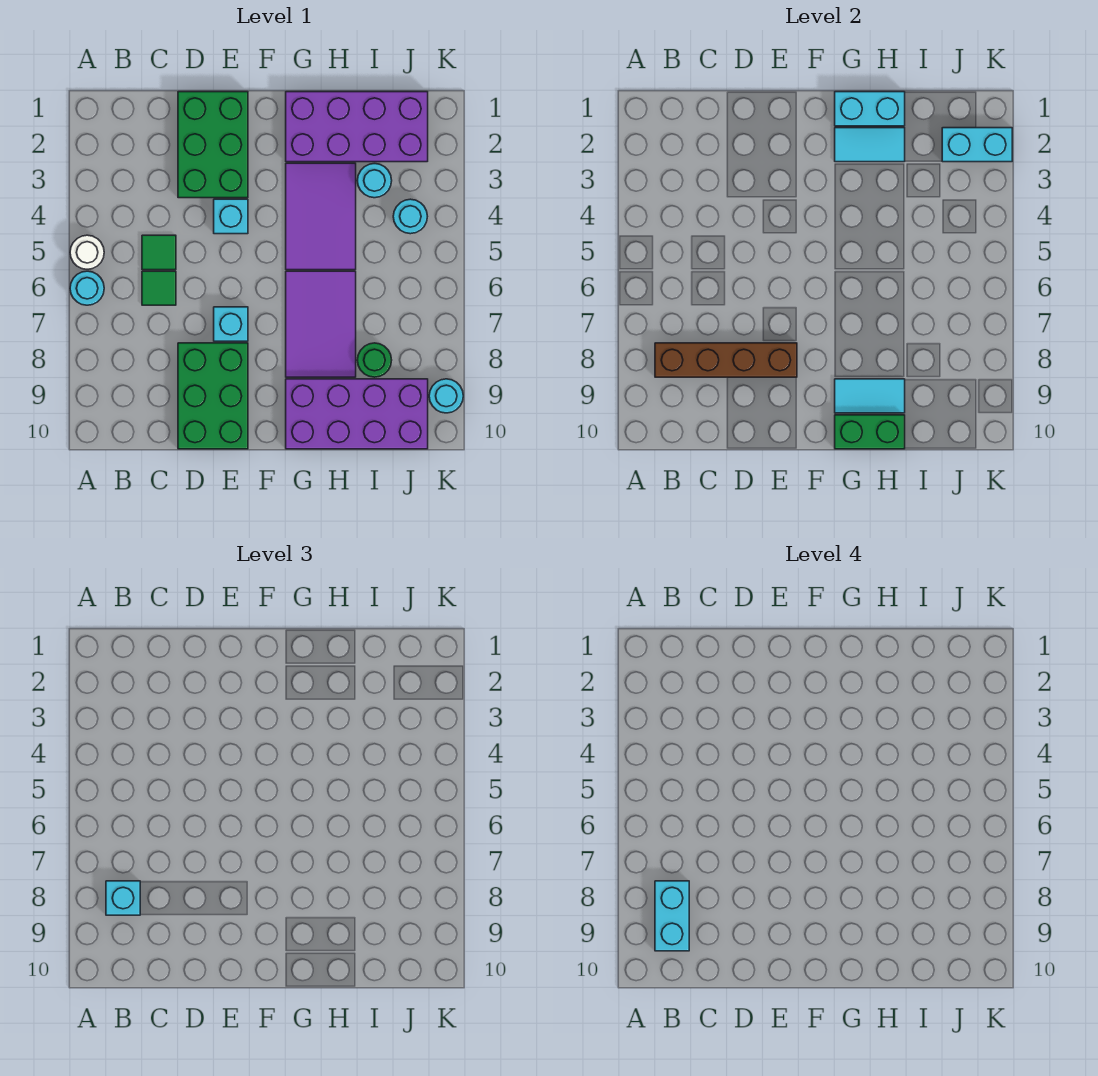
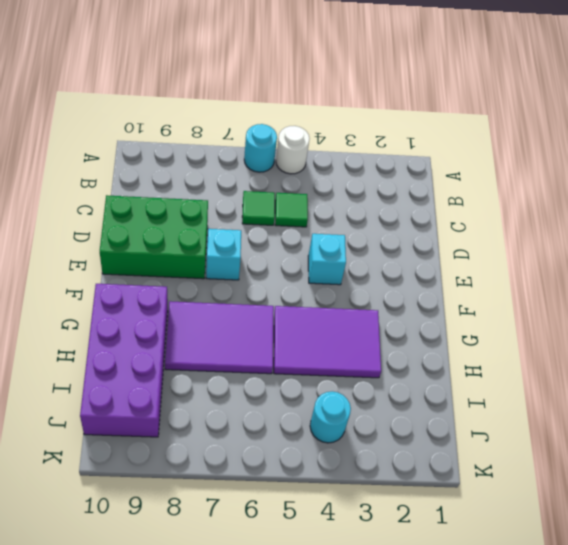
none -> green brick D1:E3 level 1
none -> purple brick G1:J2 level 1
none -> cyan round brick I3 level 1

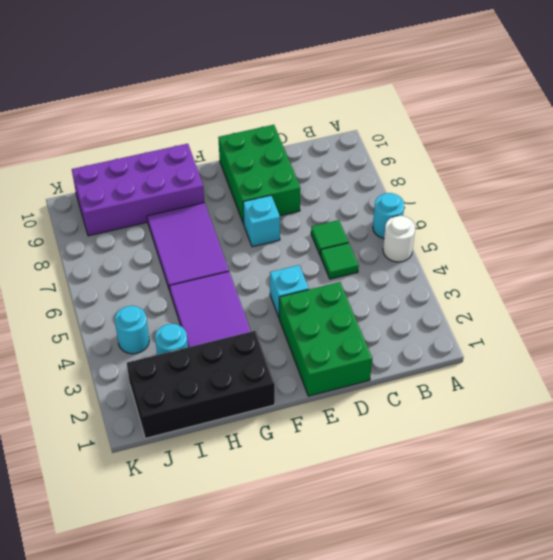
black brick G1:J2 level 1 -> purple brick G1:J2 level 1
none -> green round brick I8 level 1
none -> cyan round brick K9 level 1
none -> brown brick B8:E8 level 2

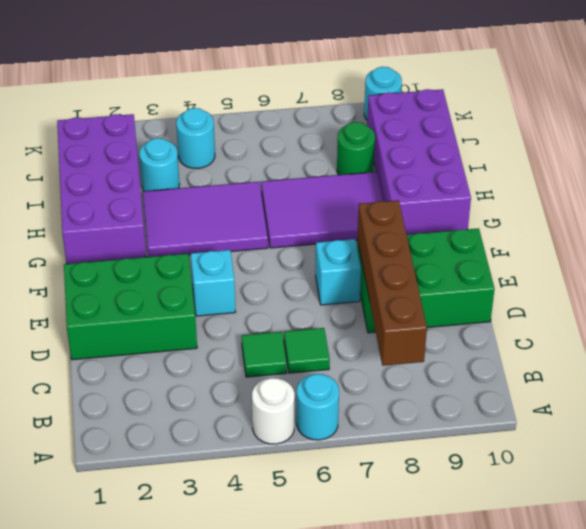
none -> cyan brick G1:H1 level 2
none -> cyan tile G2:H2 level 2
none -> cyan tile G9:H9 level 2

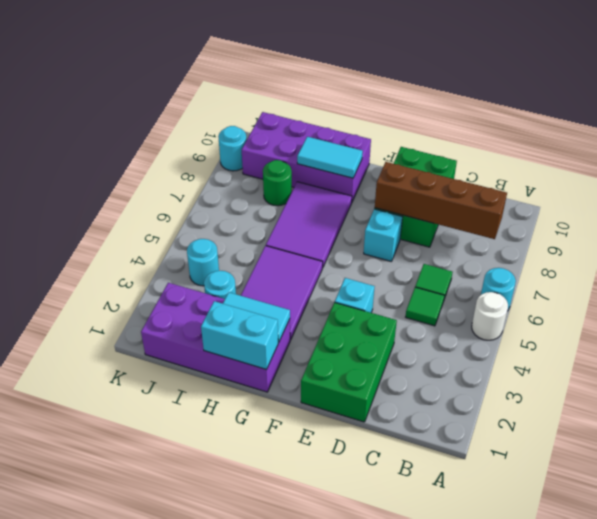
none -> green brick G10:H10 level 2
none -> cyan brick J2:K2 level 2
none -> cyan brick B8 level 3

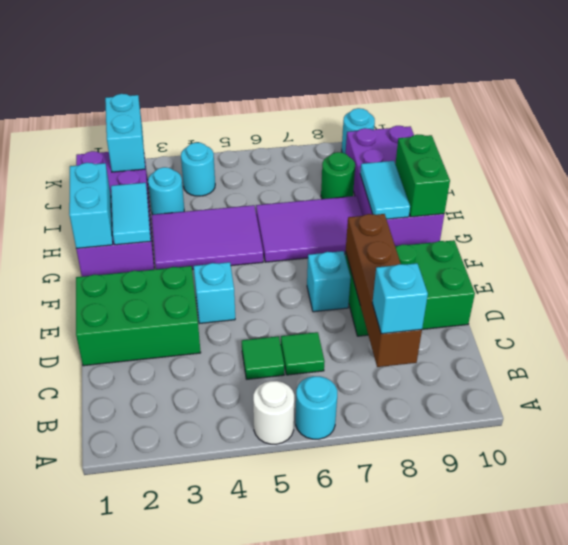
none -> cyan brick B8:B9 level 4

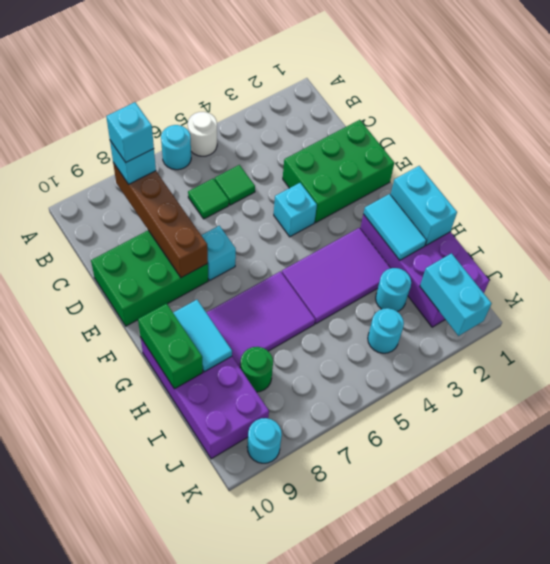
cyan brick B8 level 4 -> cyan brick B8:B9 level 4

